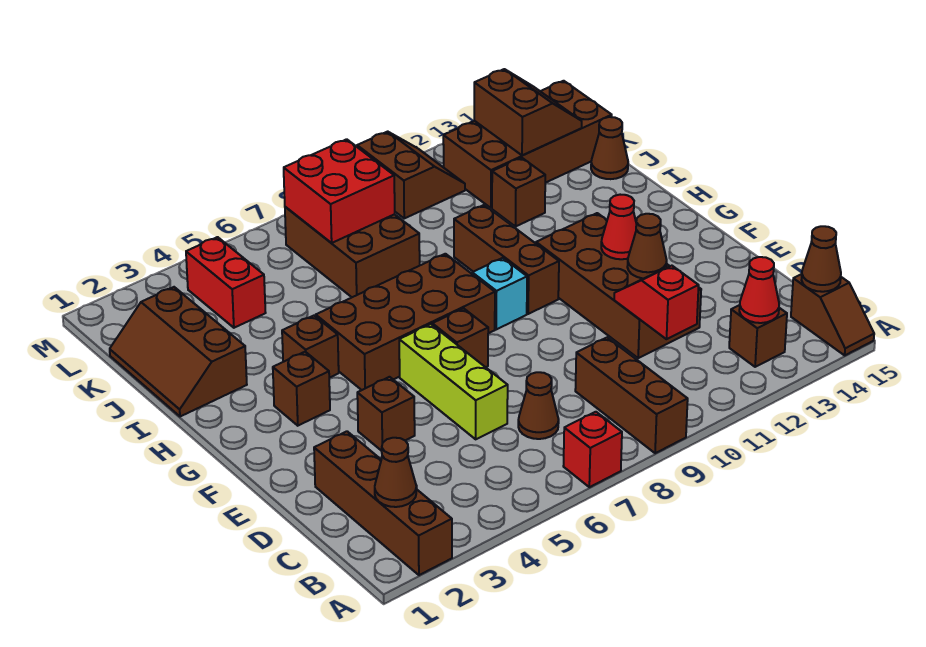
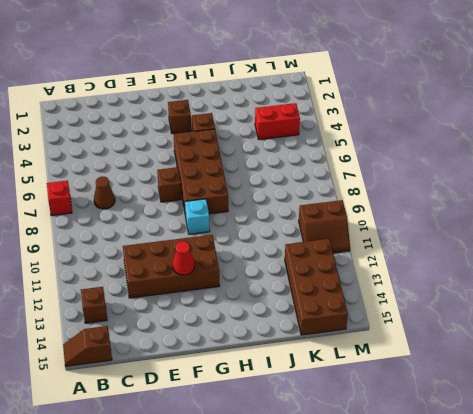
none -> brown brick A2:D2 level 1
none -> brown brick A9:C9 level 1
none -> lime brick D6:F6 level 1
none -> brown brick E4 level 1

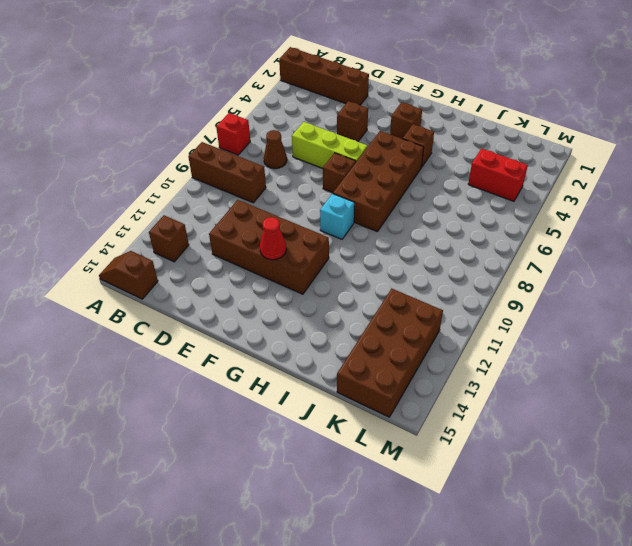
none -> brown brick G10:I10 level 1
none -> brown slope I1:K2 level 1 top 2
none -> brown brick J7:L8 level 1
none -> brown brick J12 level 1

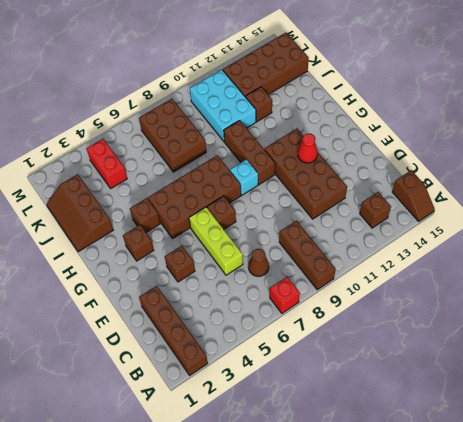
cyan brick J10:L11 level 1 -> brown slope L10:M11 level 1 top 10
none -> brown cone J15 level 1
none -> brown cone B2 level 2
none -> red cone B13 level 2
none -> brown cone B15 level 2

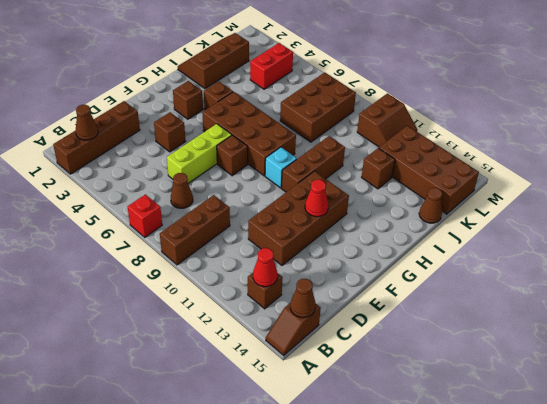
none -> red slope C11:D11 level 2 top C
none -> brown cone E12 level 2
none -> red brick K7:L8 level 2
none -> brown slope K13:L14 level 2 top 13

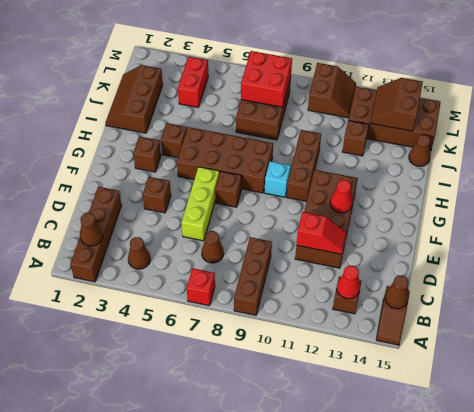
brown cone B4 level 1 -> brown cone E12 level 2
red slope D11:D12 level 2 top 11 -> red slope C11:D11 level 2 top C
brown slope K13:L14 level 2 top 14 -> brown slope K13:L14 level 2 top 13

